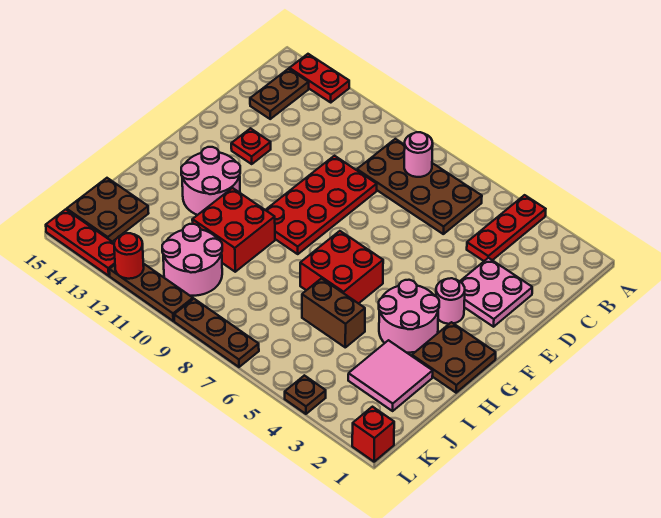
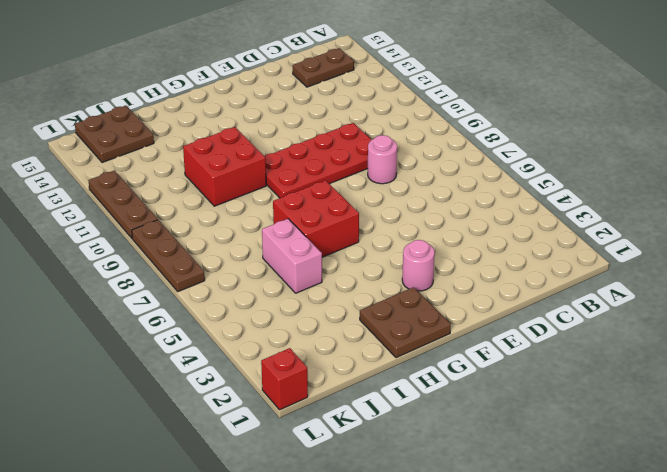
pink round brick D8 level 1 -> pink round brick B8 level 2
pink brick I5:I6 level 1 -> brown brick I5:I6 level 1
none -> red plate A4:C4 level 1
none -> red plate A13:A14 level 1
none -> brown plate B6:C9 level 1

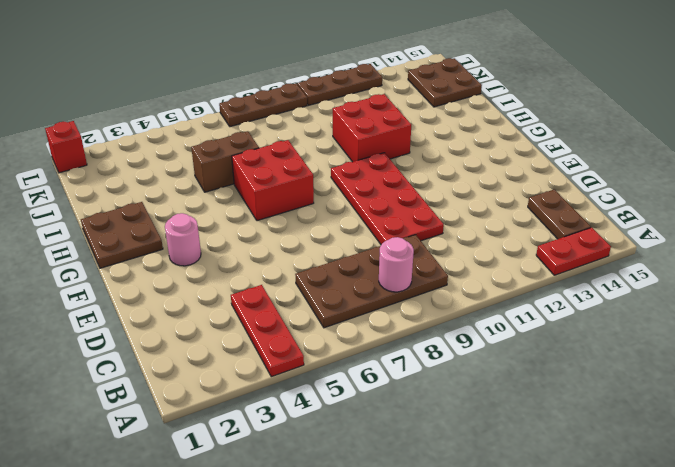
none -> pink plate D2:E3 level 1
none -> red plate E13 level 1
none -> pink round brick G3:H4 level 1

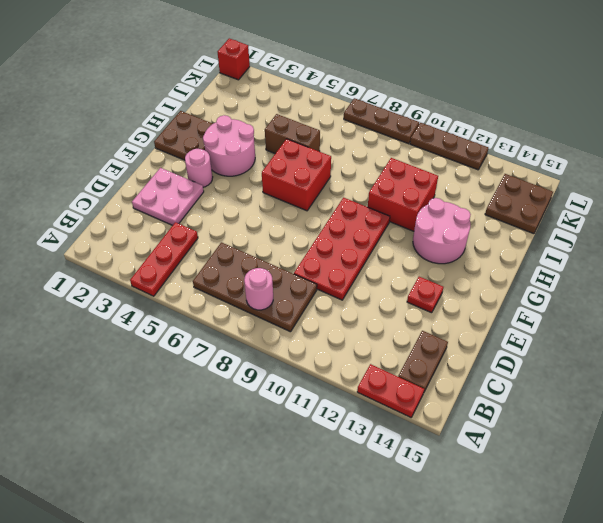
none -> pink tile I2:J3 level 1
none -> pink round brick J10:K11 level 1
none -> brown plate L4 level 1

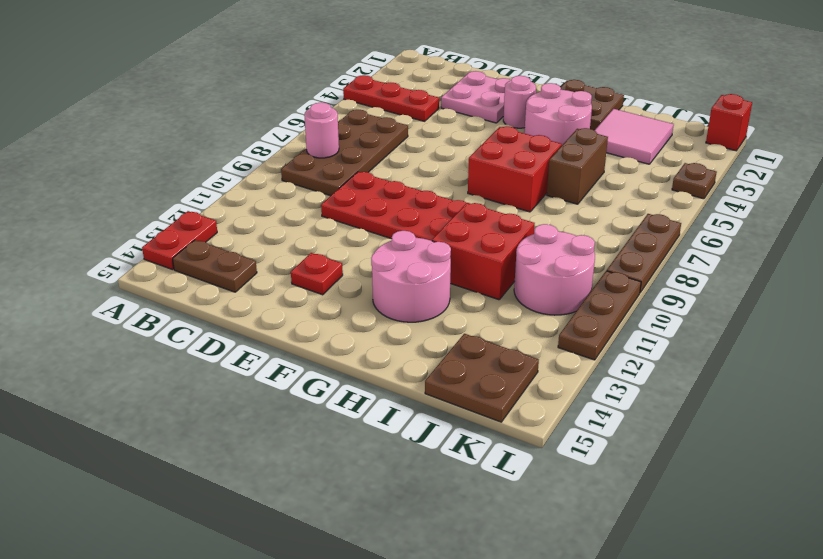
none -> red plate L13:L15 level 1
none -> red round brick L12 level 2

